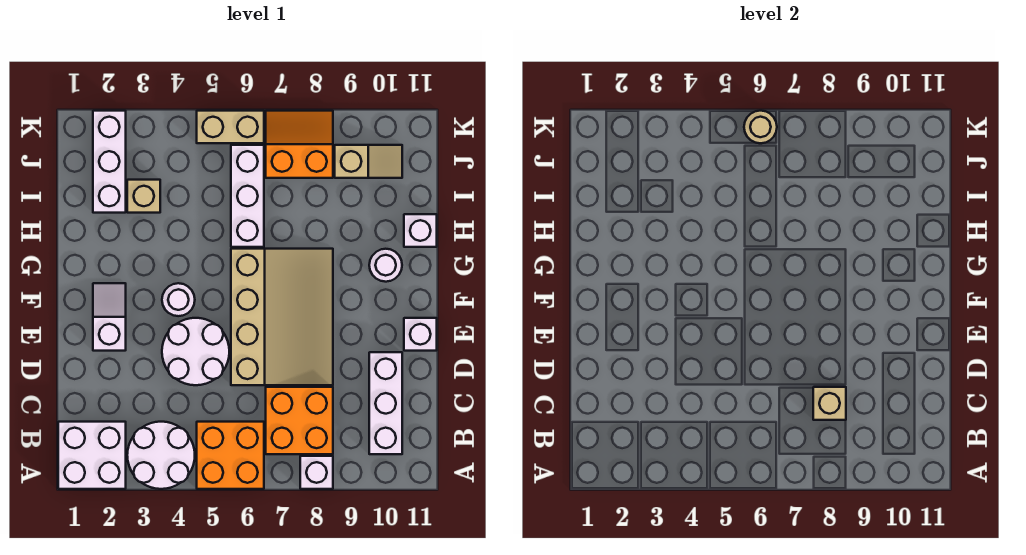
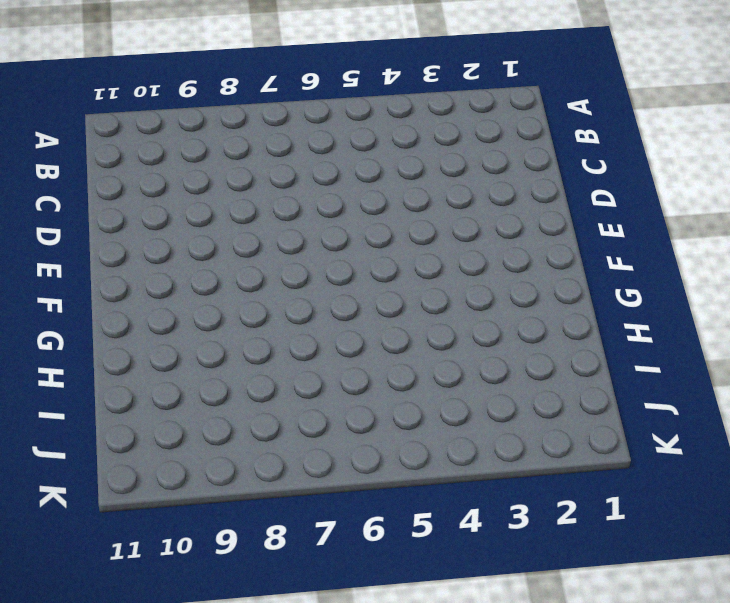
none -> white brick A1:B2 level 1
none -> white round brick A3:B4 level 1
none -> orange brick A5:B6 level 1

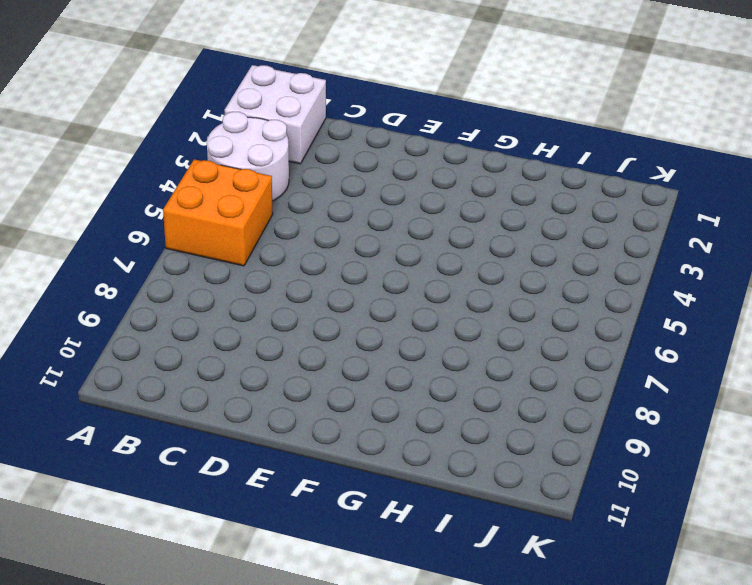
none -> white brick A8 level 1
none -> orange brick B7:C8 level 1
none -> white brick B10:D10 level 1

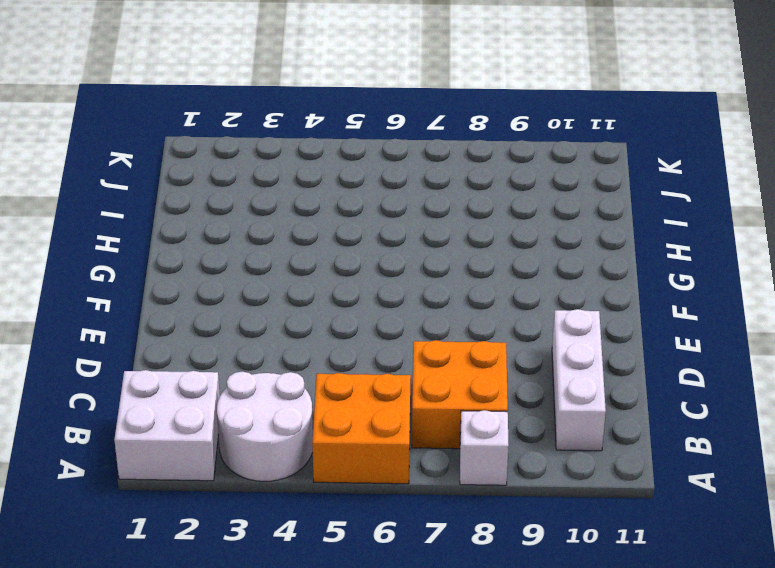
none -> white round brick D4:E5 level 1
none -> tan slope D6:G8 level 1 top 6
none -> white slope E2:F2 level 1 top E

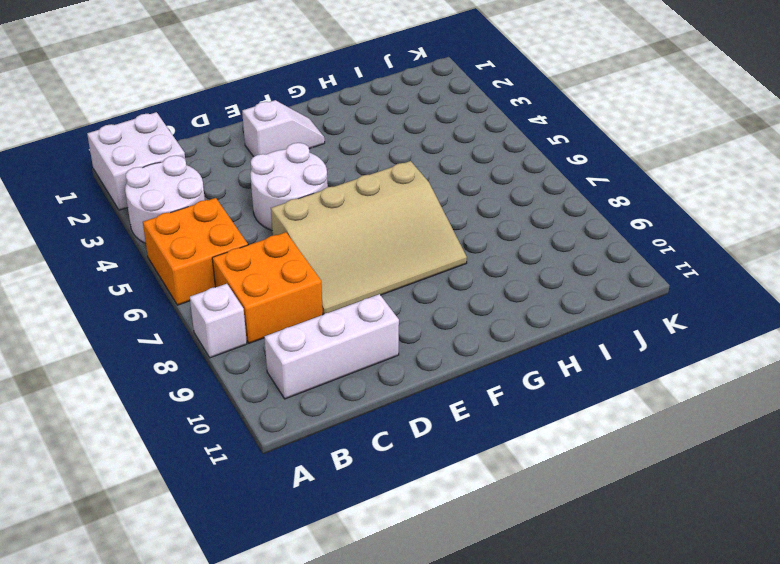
none -> white brick E11 level 1
none -> white round brick F4 level 1
none -> white round brick G10 level 1

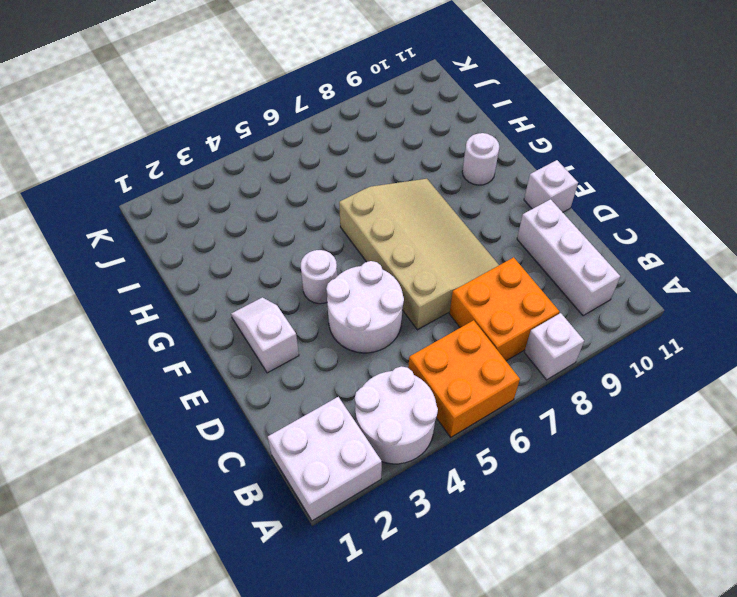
none -> white brick H6:J6 level 1
none -> white brick H11 level 1
none -> white brick I2:K2 level 1

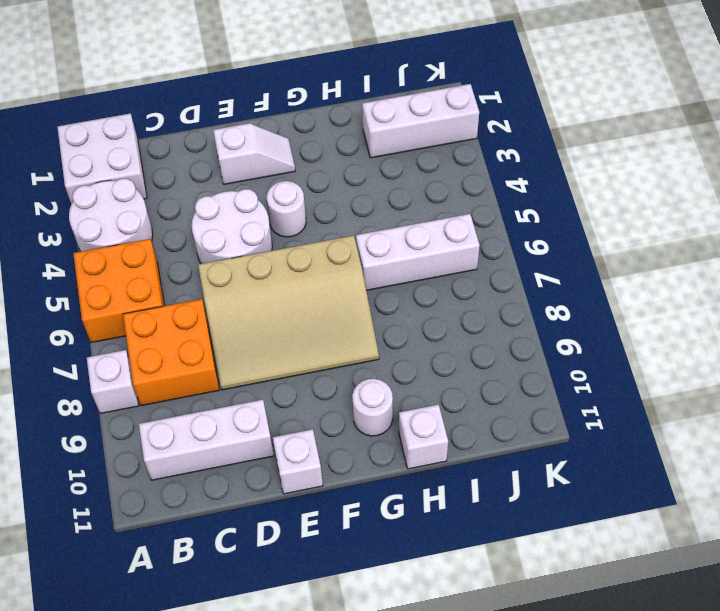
none -> tan brick I3 level 1
none -> orange slope J7:K8 level 1 top J
none -> tan slope J9:J10 level 1 top 9

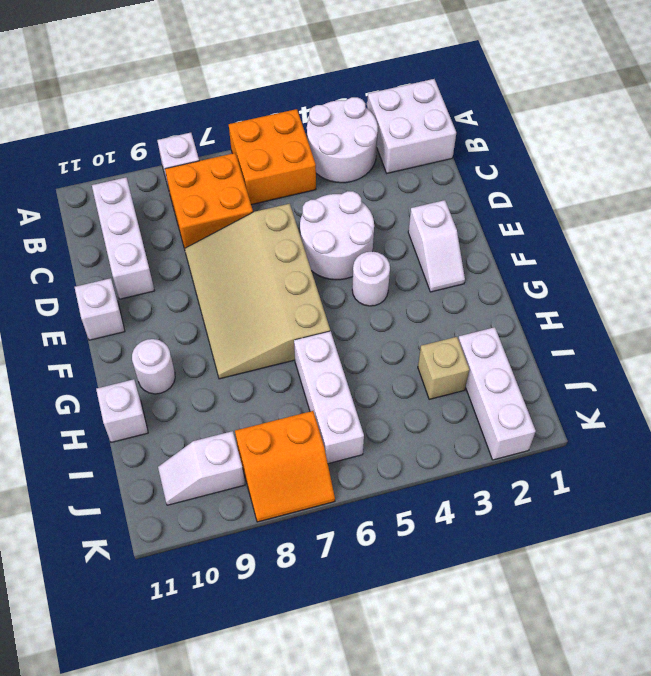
white slope J9:J10 level 1 top 9 -> tan slope J9:J10 level 1 top 9
none -> tan brick K5:K6 level 1
none -> tan brick C8 level 2
none -> tan round brick K6 level 2

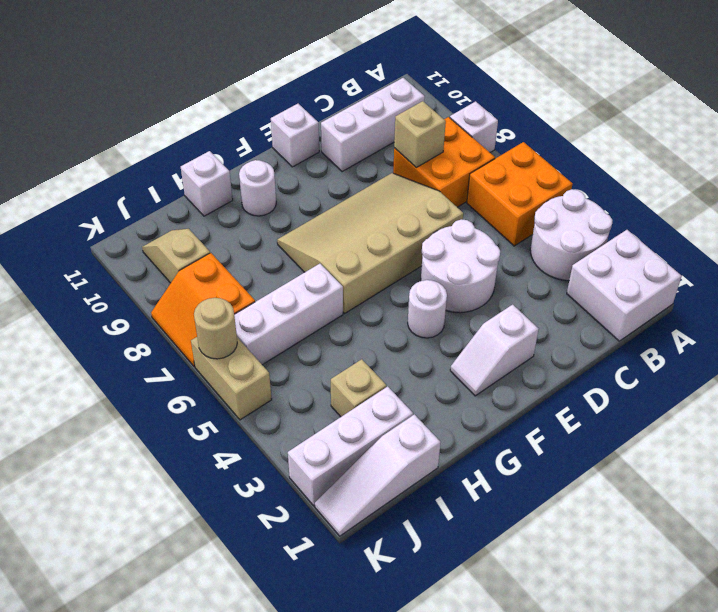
white slope I1:K1 level 1 top I -> none

